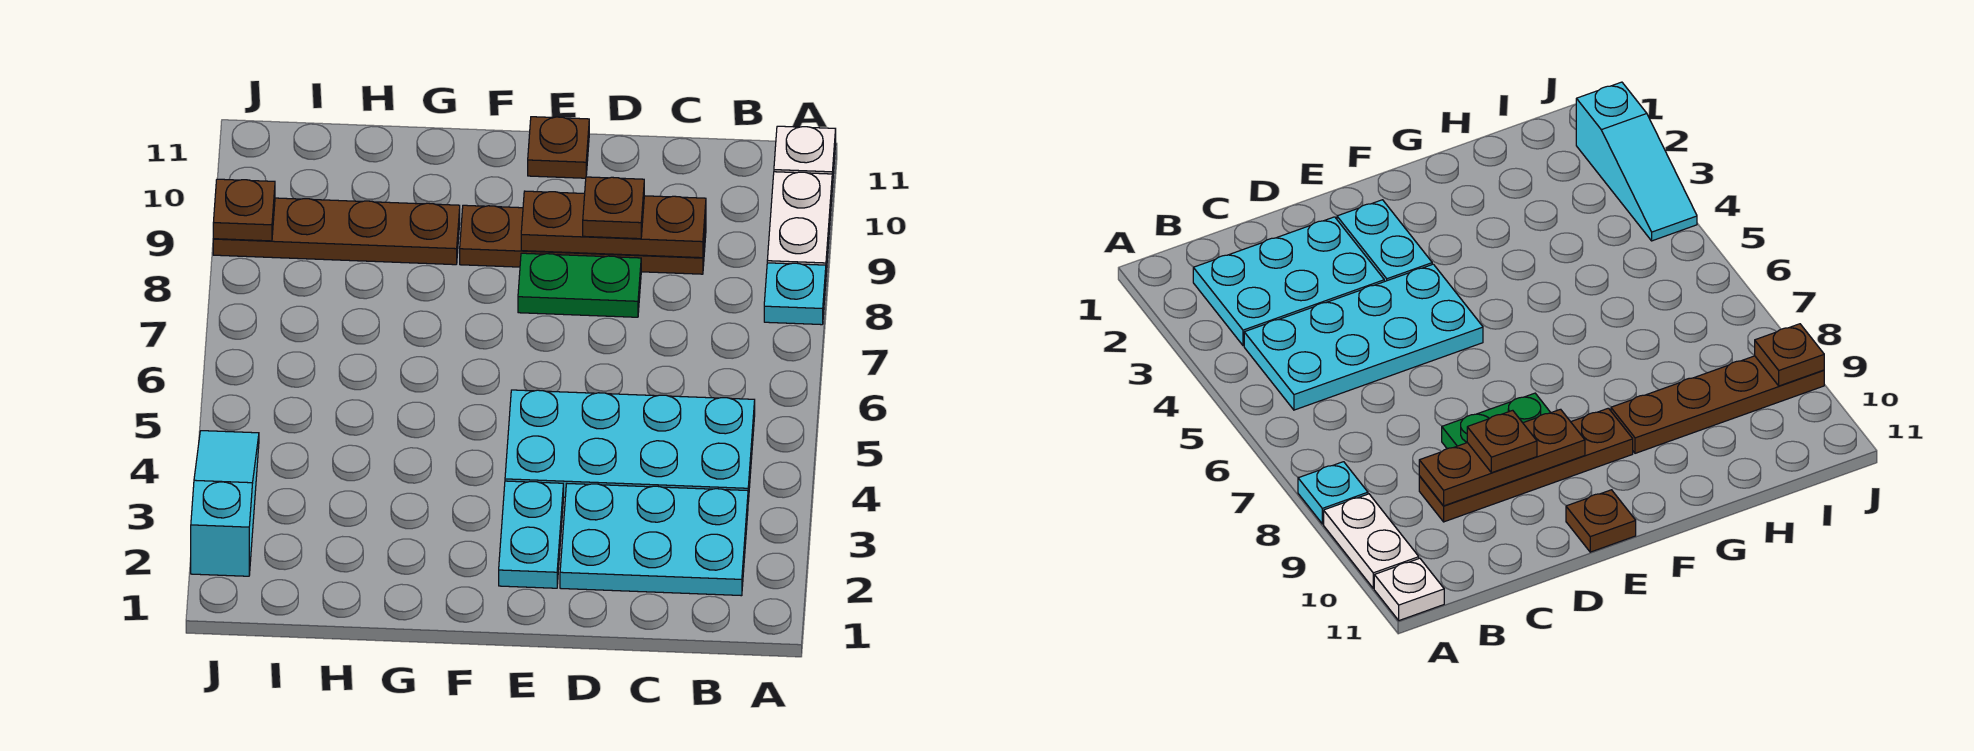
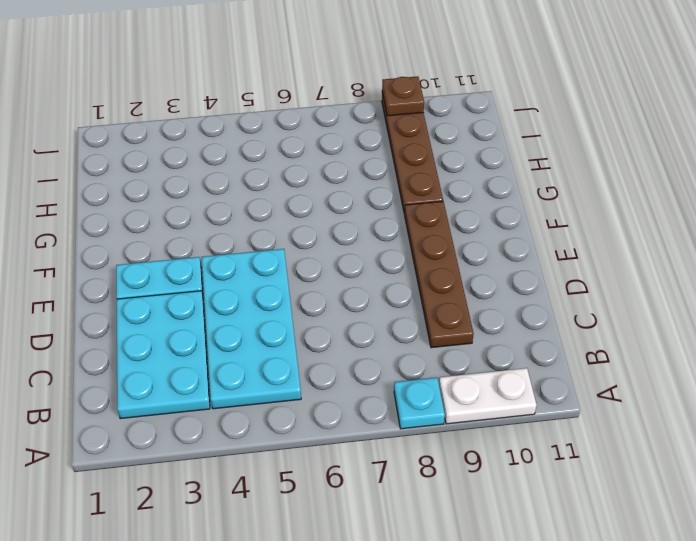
none -> white plate A11 level 1
none -> green plate D8:E8 level 1
none -> brown plate E11 level 1

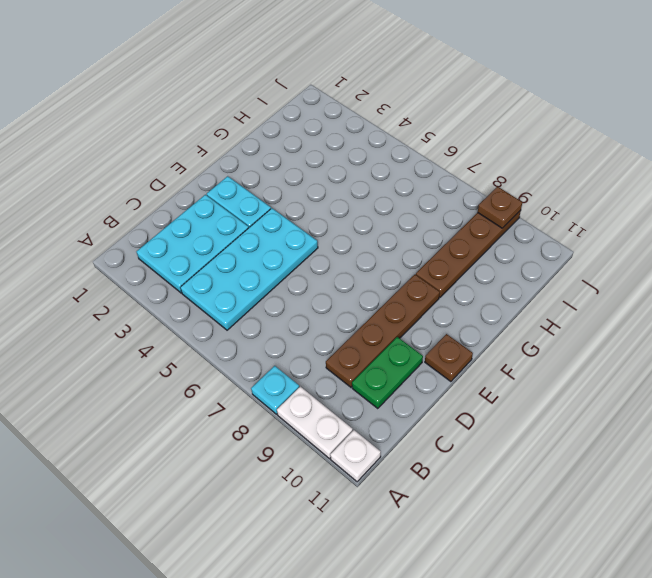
green plate C10:D10 level 1 -> green plate D8:E8 level 1
none -> cyan slope J2:J4 level 1 top 2
none -> brown plate C9:E9 level 2
none -> brown plate D9 level 3

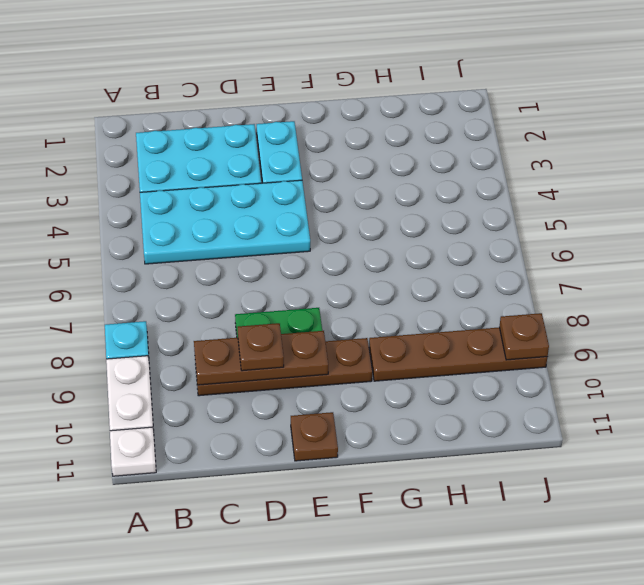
none -> cyan slope J2:J4 level 1 top 2

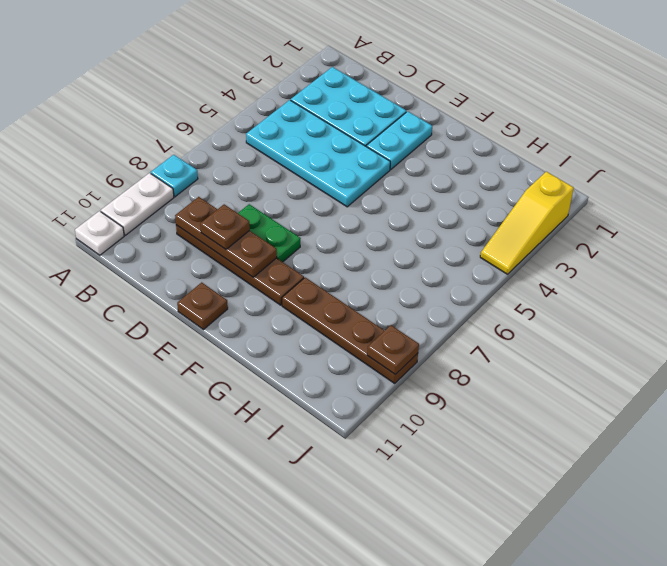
yellow slope J2:J4 level 1 top 2 -> cyan slope J2:J4 level 1 top 2

